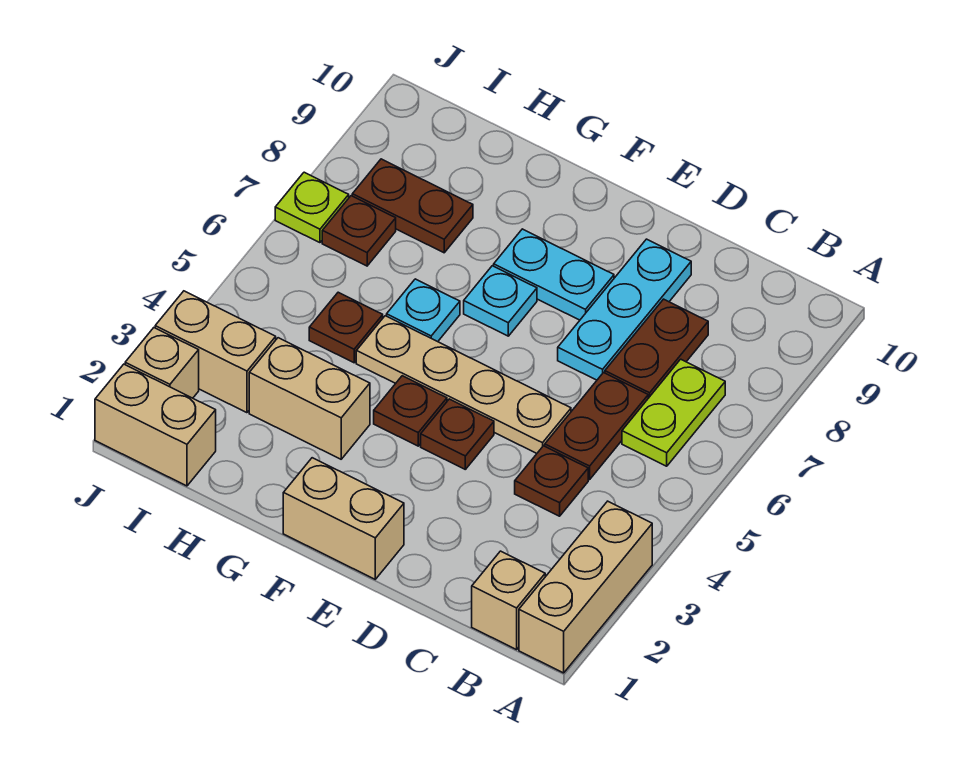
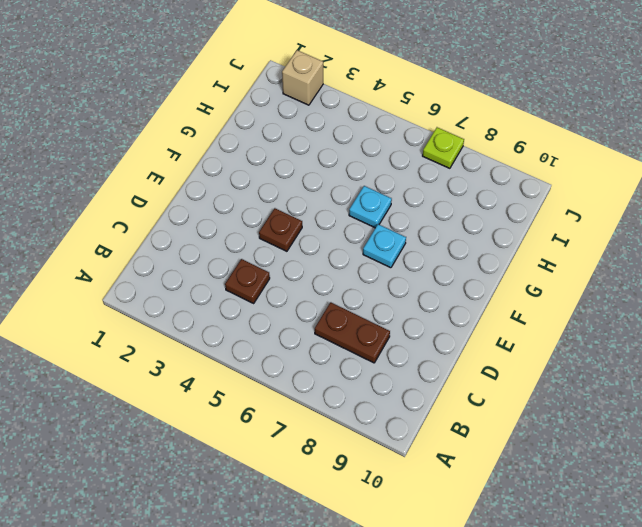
none -> tan brick A1:A3 level 1
none -> tan brick B1 level 1
none -> lime plate B6:B7 level 1

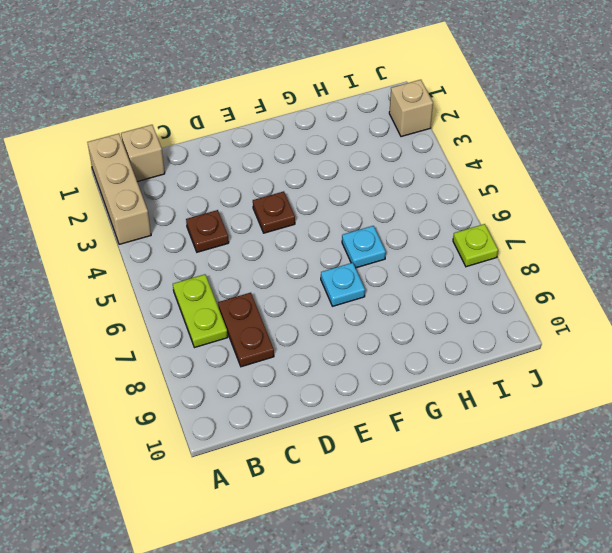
none -> brown plate C5:C6 level 1
none -> tan plate D5:G5 level 1
none -> cyan plate D7:D9 level 1

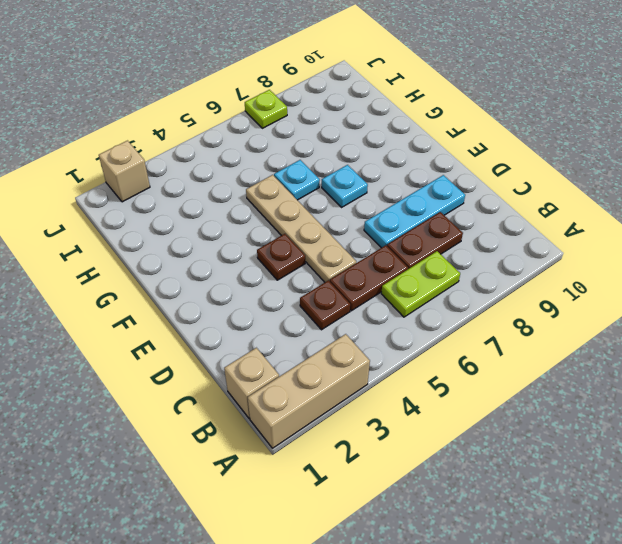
none -> tan brick E1:F1 level 1
none -> cyan plate E8:F8 level 1
none -> brown plate F4 level 1

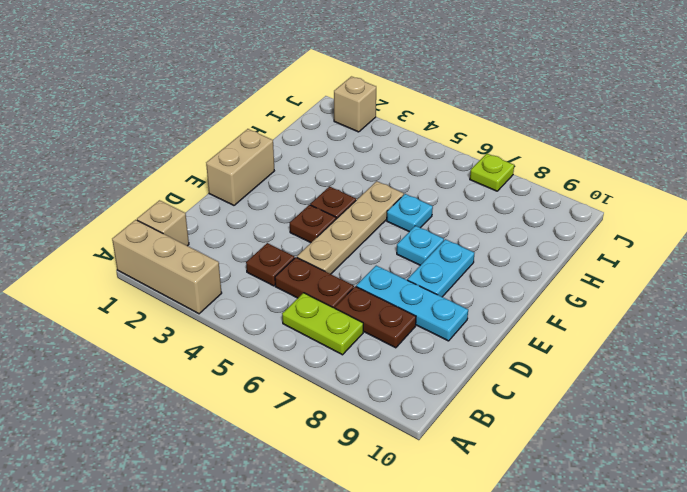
none -> tan brick G3:H3 level 1
none -> brown plate H5 level 1
none -> brown plate H8:I8 level 1

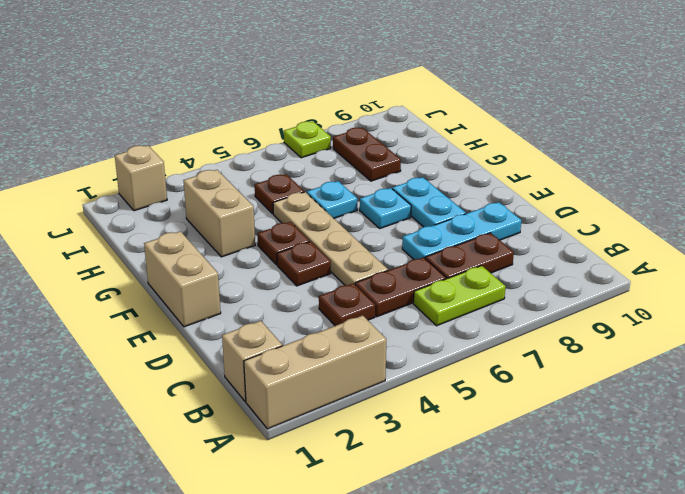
none -> tan brick I1:J1 level 1
none -> tan brick I3:J3 level 1
none -> brown plate I7 level 1

